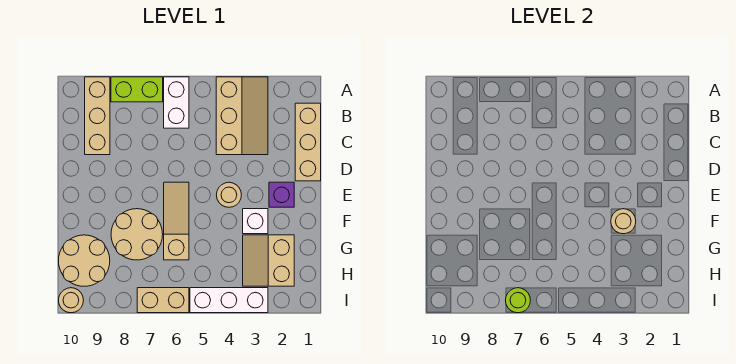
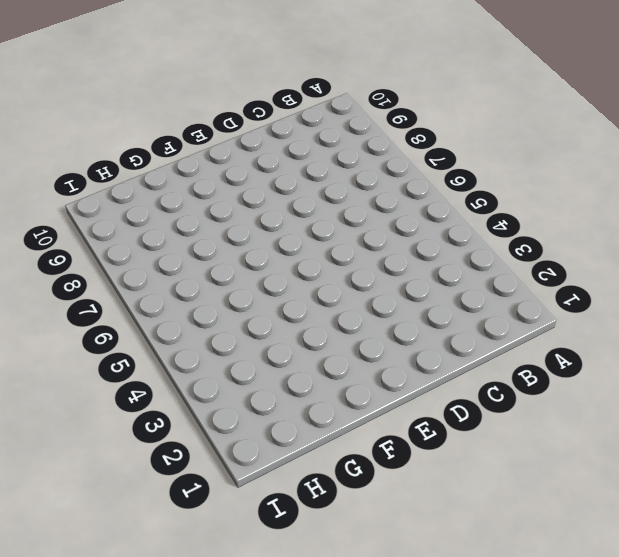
none -> tan slope A3:C4 level 1 top 4
none -> white brick A6:B6 level 1
none -> lime brick A7:A8 level 1

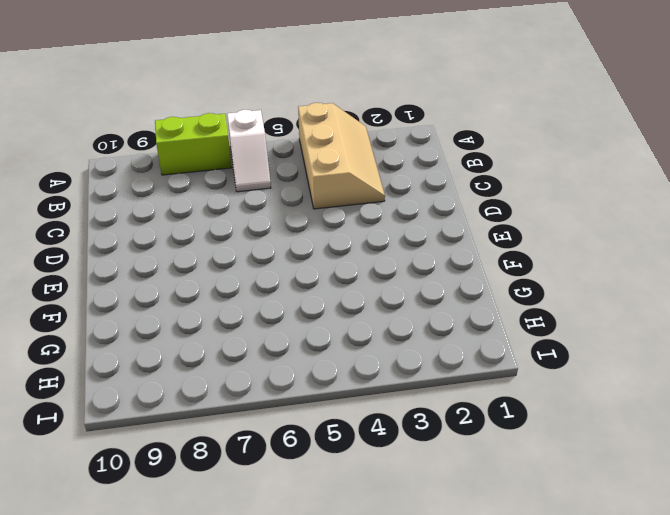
white slope A6:B6 level 1 top A -> white brick A6:B6 level 1
none -> tan brick A9:C9 level 1
none -> tan brick B1:D1 level 1
none -> purple brick E2 level 1

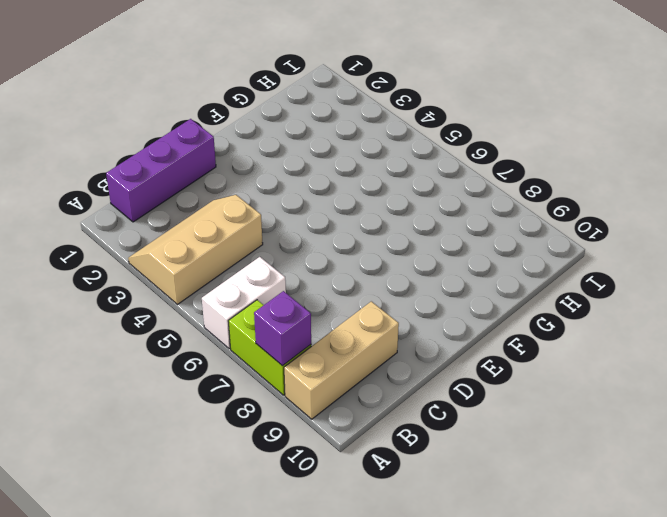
purple brick A8 level 2 -> purple brick E2 level 1
purple brick B1:D1 level 1 -> tan brick B1:D1 level 1
none -> tan round brick E4 level 1
none -> tan slope E6:G6 level 1 top G
none -> white brick F3 level 1

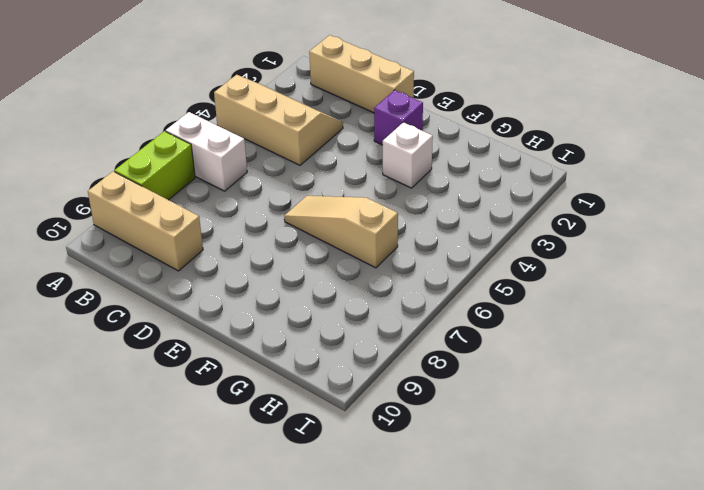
none -> tan round brick E4 level 1
none -> tan round brick F7:G8 level 1
none -> tan slope G2:H3 level 1 top 2

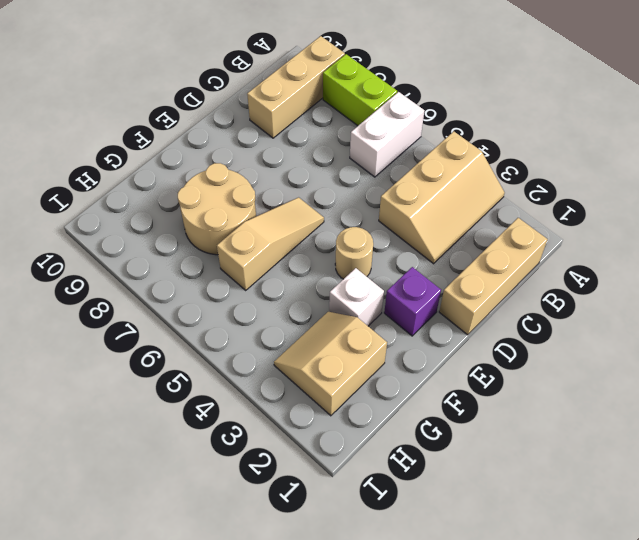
none -> tan round brick G9:H10 level 1
none -> white brick I3:I5 level 1
none -> tan brick I6:I7 level 1

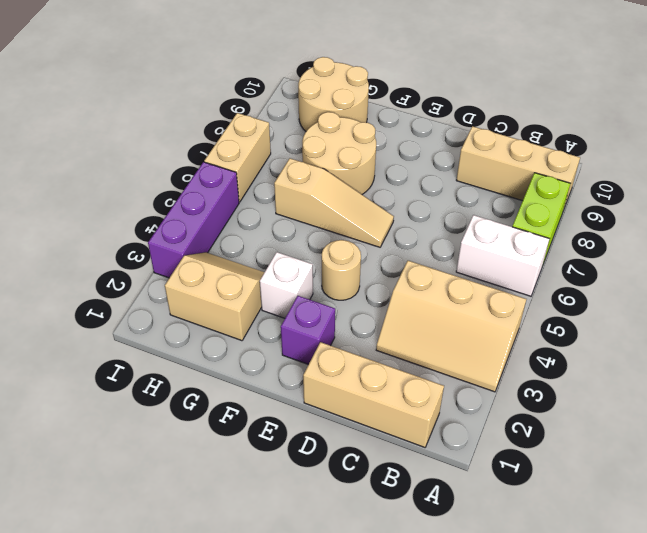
purple brick I3:I5 level 1 -> white brick I3:I5 level 1
none -> tan round brick I10 level 1
none -> tan round brick F3 level 2
none -> lime round brick I7 level 2

